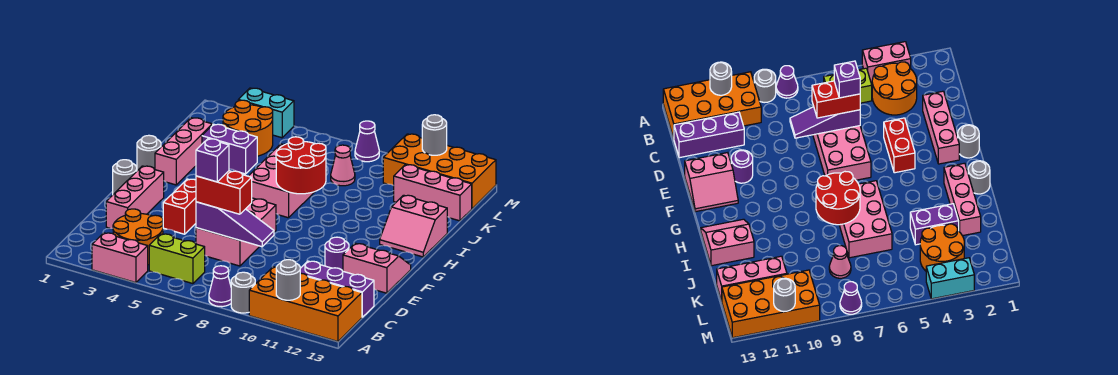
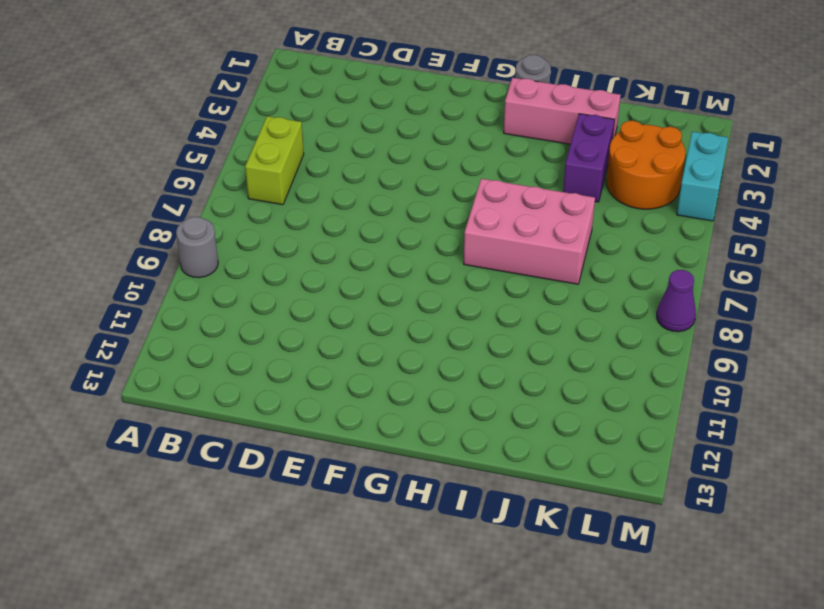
none -> pink brick A3:A4 level 1
none -> purple cone A8 level 1
none -> orange brick A10:B13 level 1
none -> orange round brick B3:C4 level 1

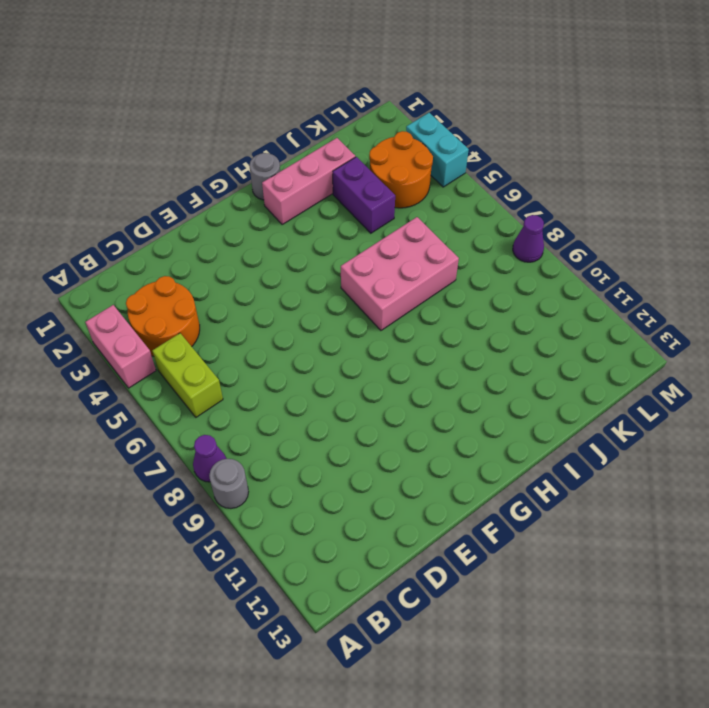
none -> orange brick A10:B13 level 1
none -> purple brick C11:C13 level 1
none -> pink brick D2:F2 level 1
none -> pink brick D6:F7 level 1

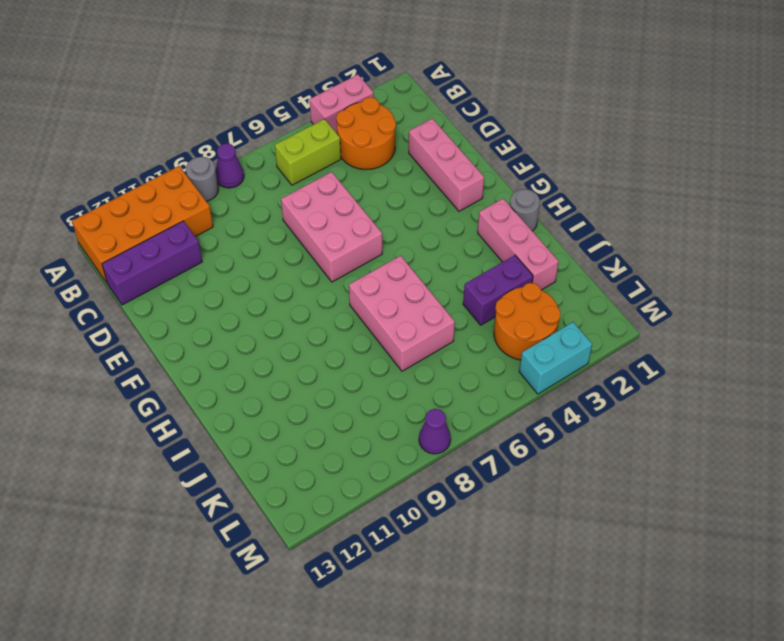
none -> red brick E4:F4 level 1
none -> purple round brick E11 level 1
none -> pink slope E12:F13 level 1 top E
none -> grey round brick F1 level 1

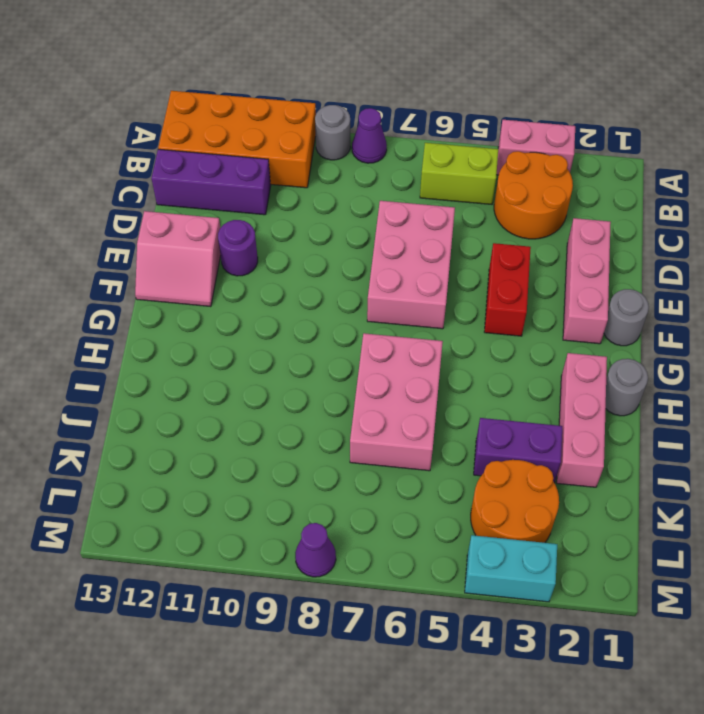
none -> pink slope H12:I13 level 1 top I
none -> pink cone K8 level 1
none -> pink brick K11:K13 level 1
none -> orange brick L10:M13 level 1

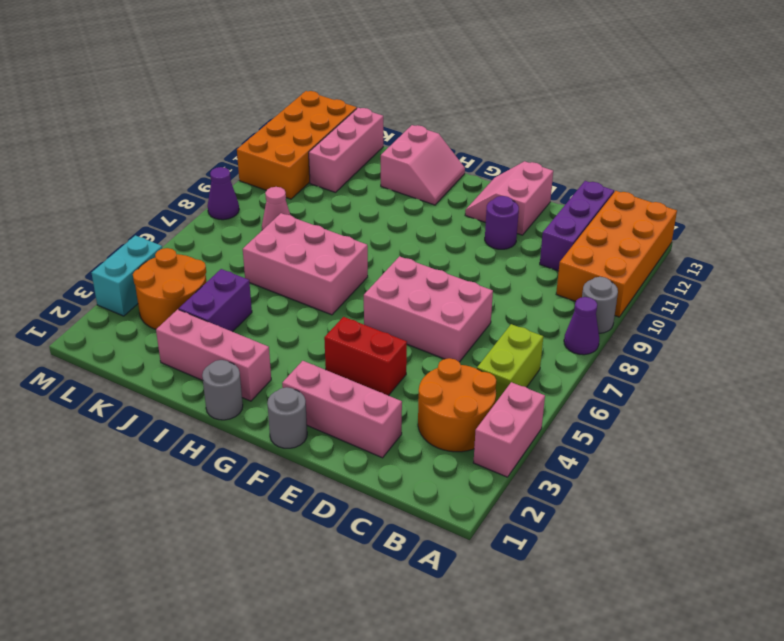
none -> grey round brick A11 level 2
none -> purple slope D6:D8 level 2 top 6
none -> red round brick H7:I8 level 2
none -> grey round brick M11 level 2

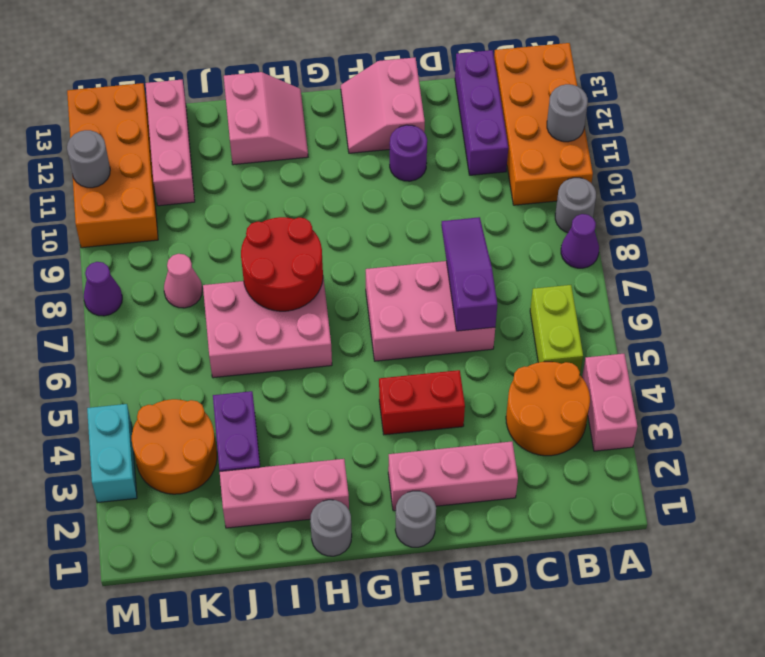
none -> red brick D6:D7 level 3
none -> purple brick D6 level 4

